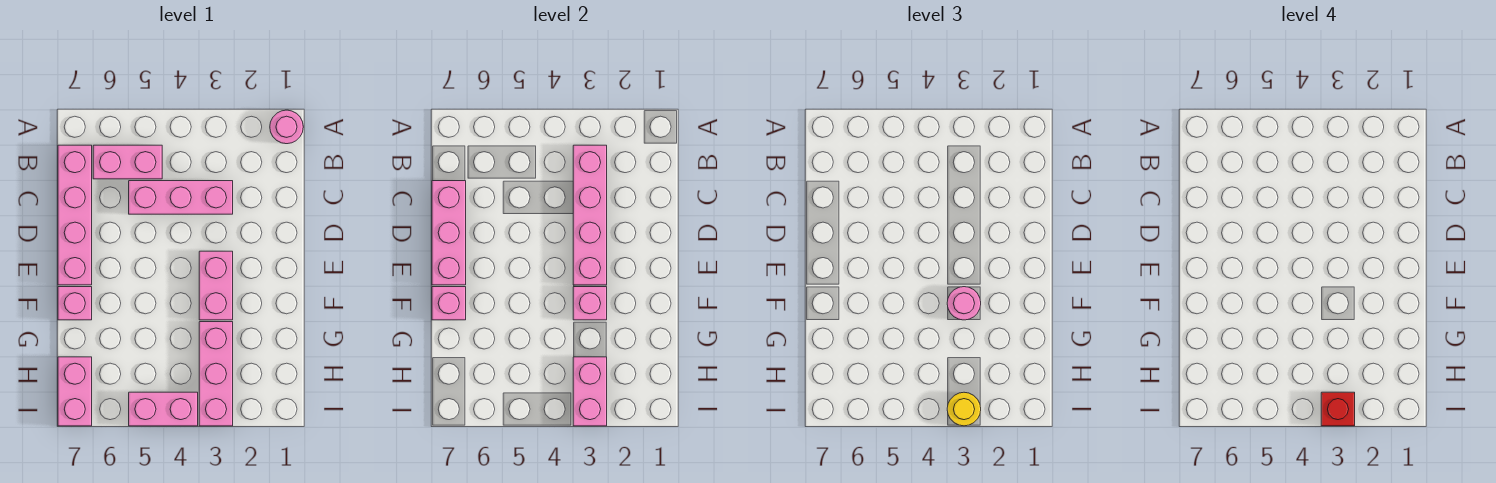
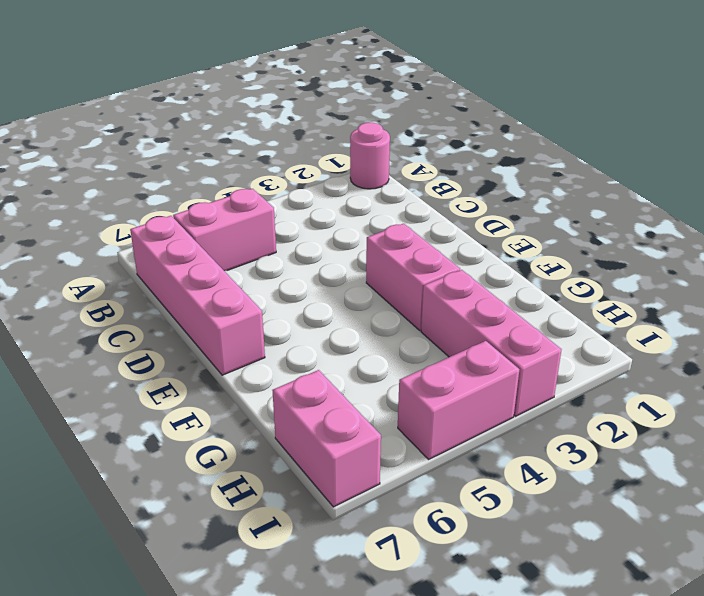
none -> pink brick C3:C5 level 1
none -> pink brick F7 level 1
none -> pink brick B3:E3 level 2

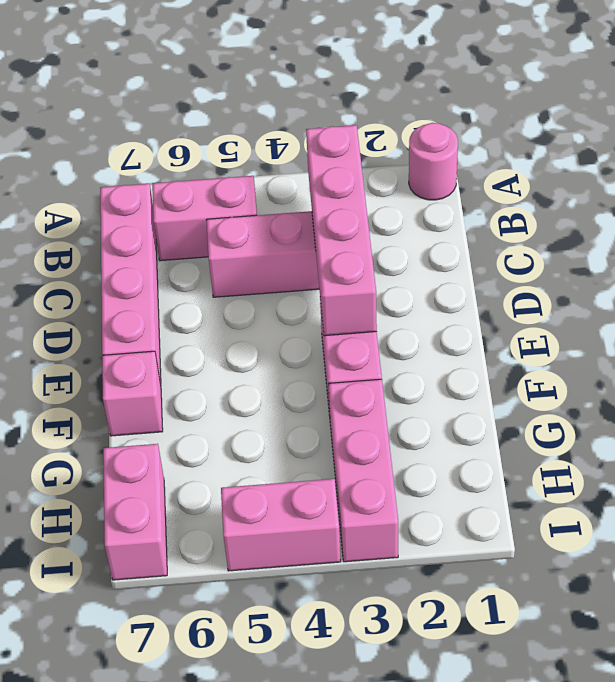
none -> pink brick C7:E7 level 2
none -> pink brick F3 level 2
none -> pink brick F7 level 2

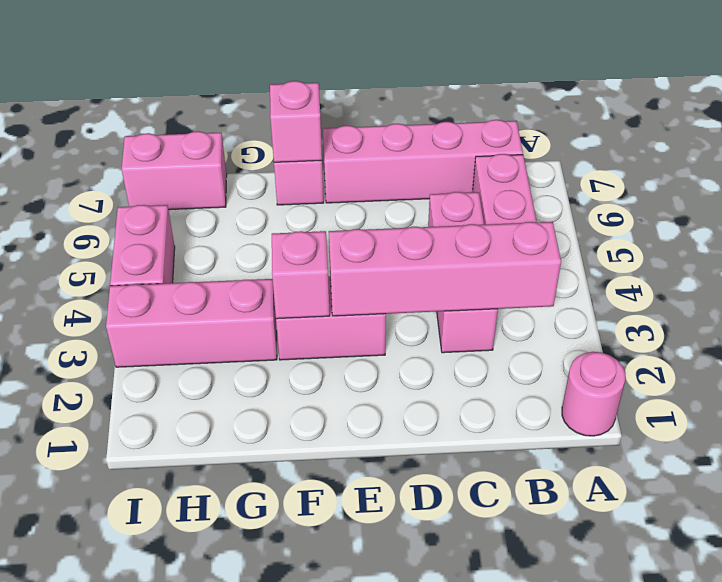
none -> pink brick C7:E7 level 2
none -> pink brick H3:I3 level 2
none -> pink round brick F3 level 3

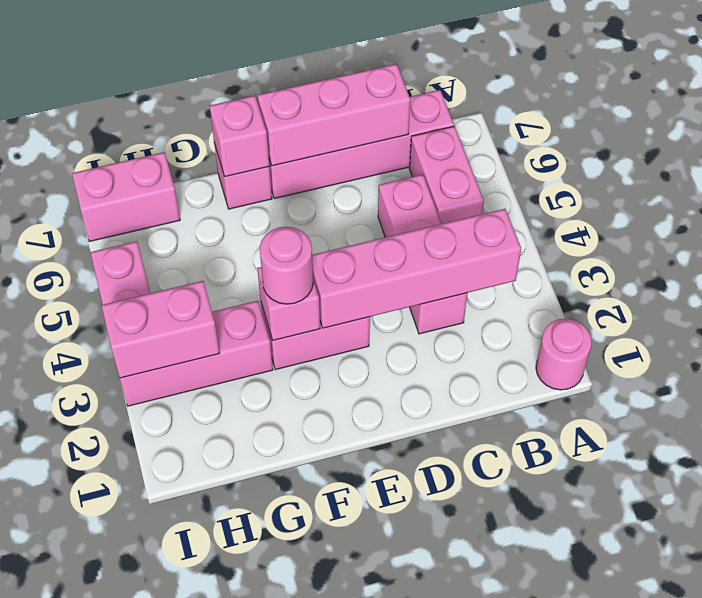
none -> yellow round brick I3 level 3
none -> red brick I3 level 4

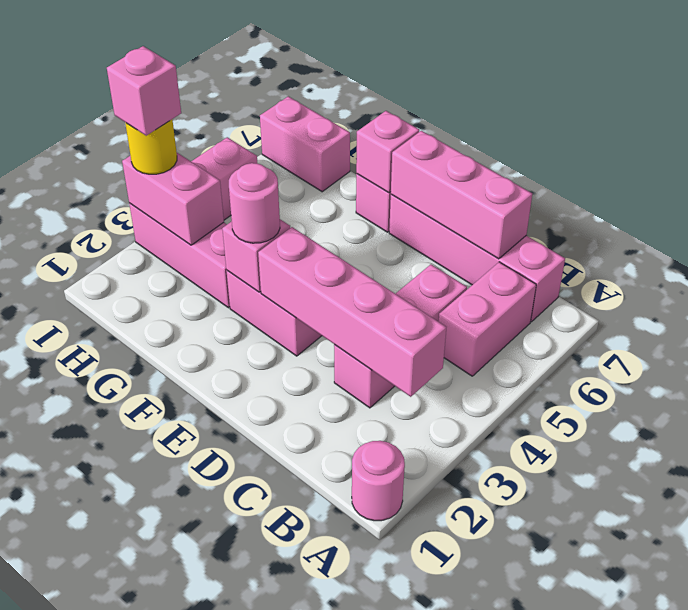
pink brick I3 level 4 -> red brick I3 level 4

